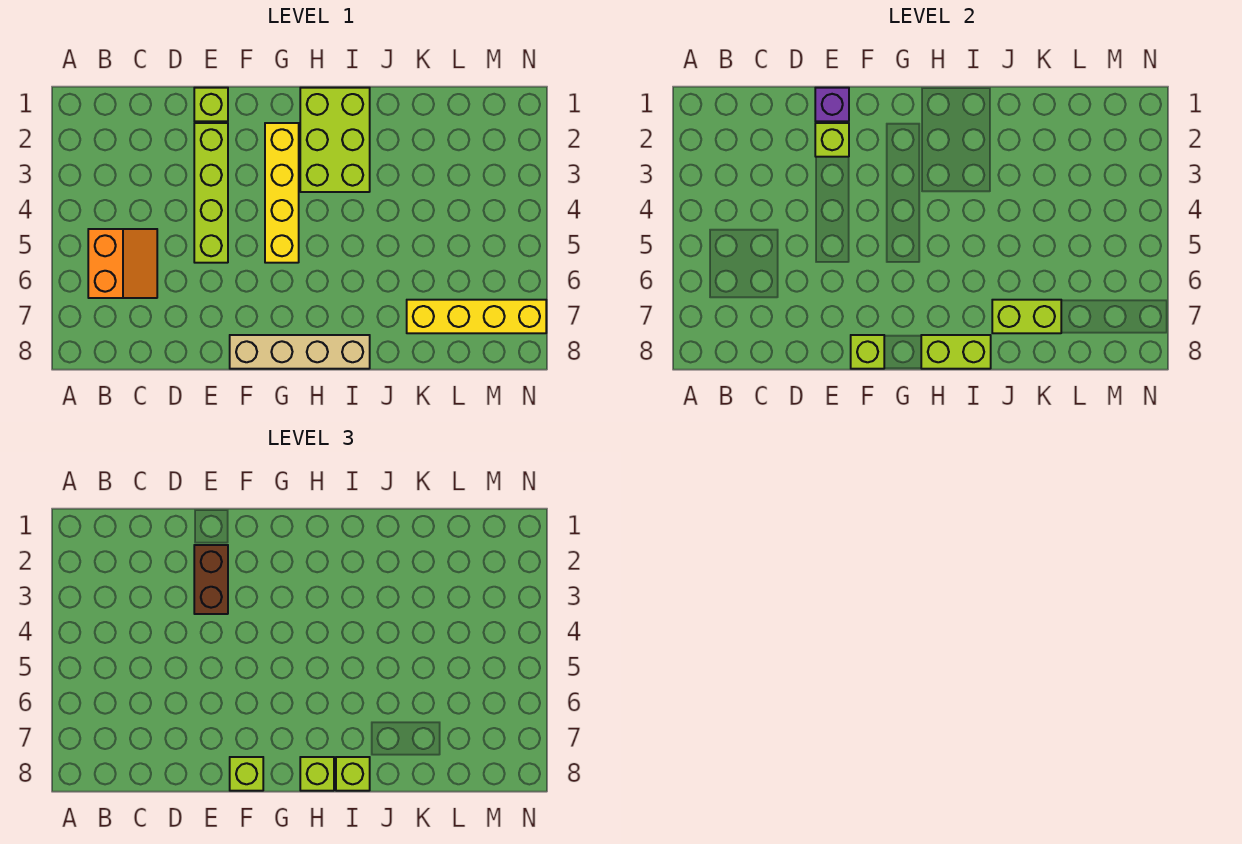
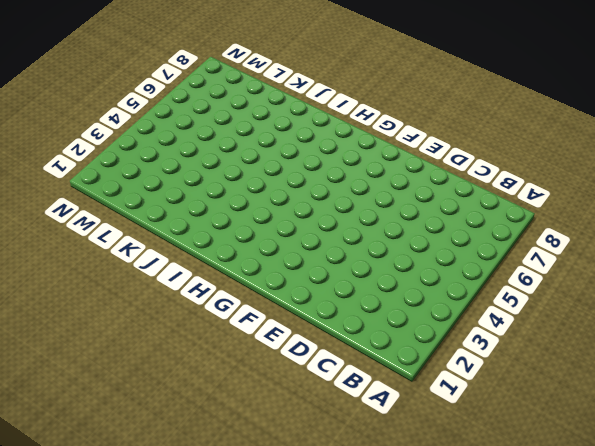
none -> orange slope B5:C6 level 1 top B
none -> lime brick E1 level 1
none -> lime brick E2:E5 level 1

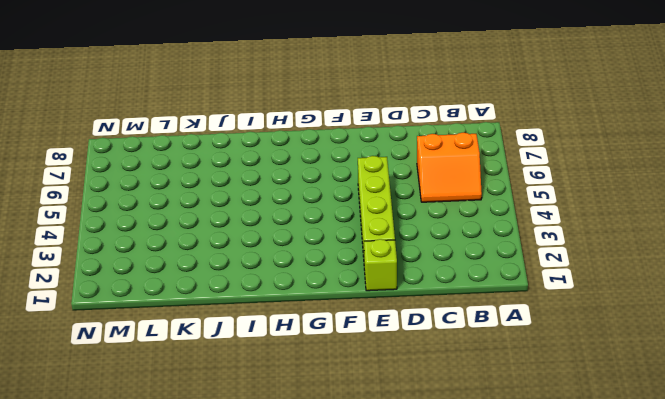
orange slope B5:C6 level 1 top 6 -> orange slope B5:C6 level 1 top B
none -> tan brick F8:I8 level 1
none -> yellow brick G2:G5 level 1
none -> lime brick H1:I3 level 1

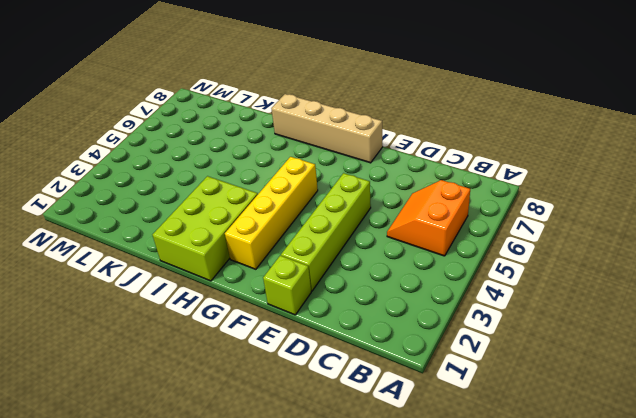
none -> yellow brick K7:N7 level 1
none -> purple brick E1 level 2
none -> lime brick E2 level 2

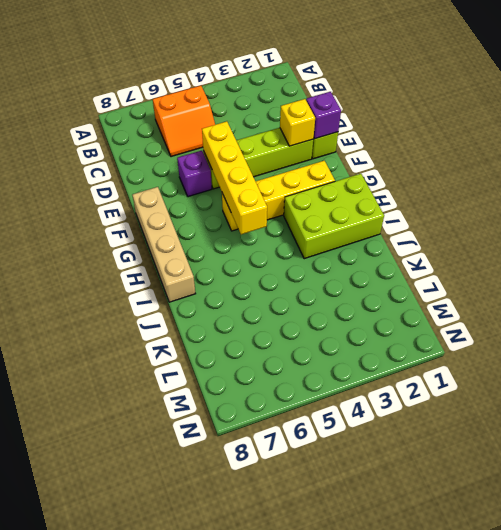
yellow brick E2 level 2 -> lime brick E2 level 2
yellow brick E5:H5 level 2 -> yellow brick K7:N7 level 1
purple brick E6 level 1 -> none
none -> lime brick F8 level 2
none -> lime brick H8:I8 level 2
none -> lime brick J7:K7 level 2

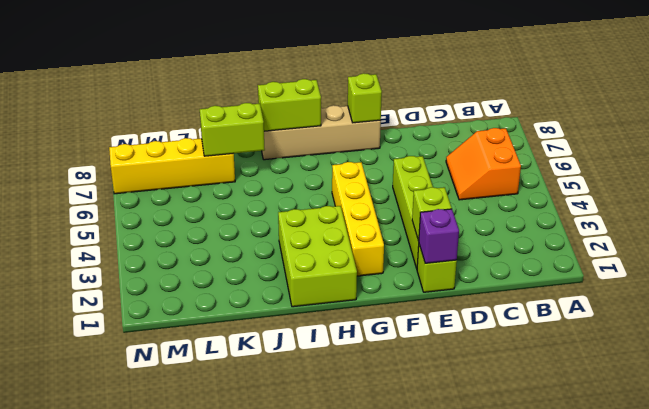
none -> brown brick E2:E3 level 3
none -> lime brick F8 level 3
none -> lime brick H8 level 3

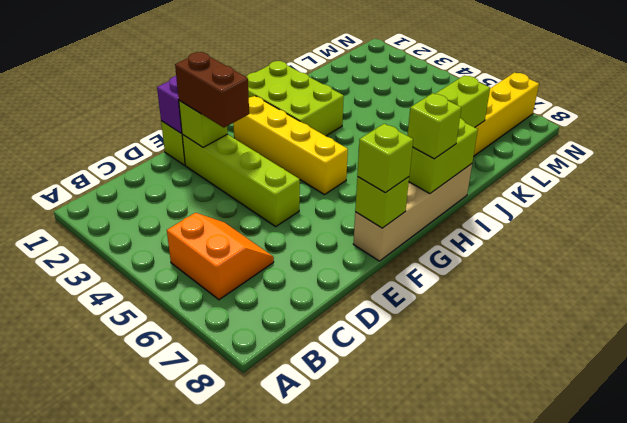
none -> lime brick I8 level 3

